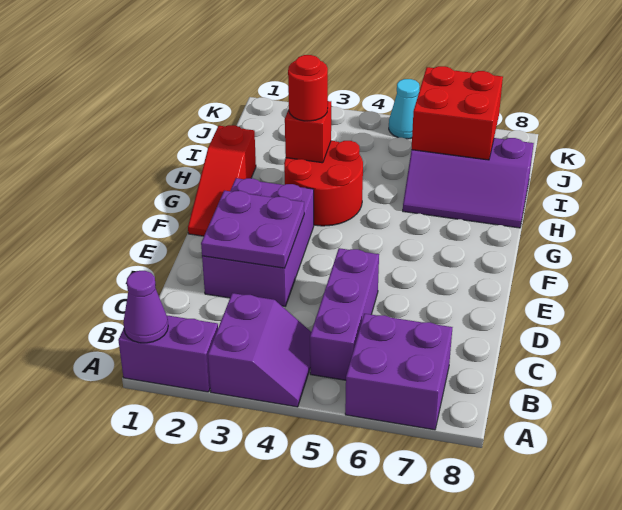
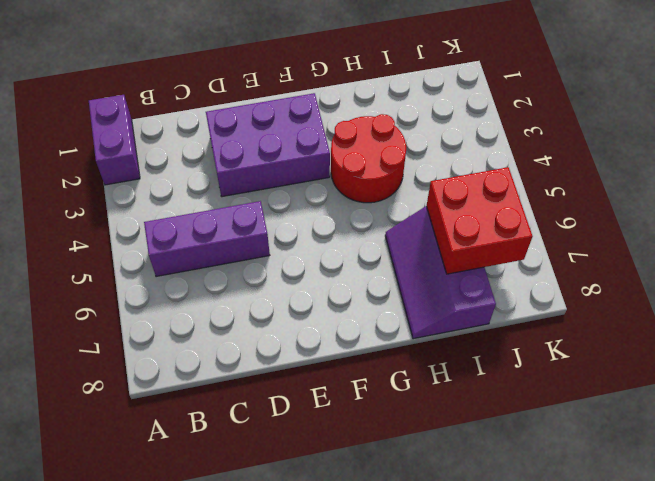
none -> purple slope A3:B4 level 1 top 3
none -> purple brick A6:B7 level 1
none -> red slope F1:H1 level 1 top H

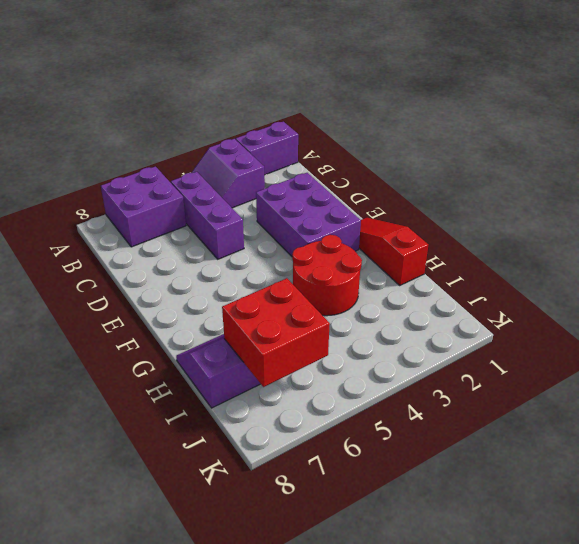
none -> cyan cone K5 level 1
none -> purple cone A1 level 2
none -> purple plate D2:E3 level 2

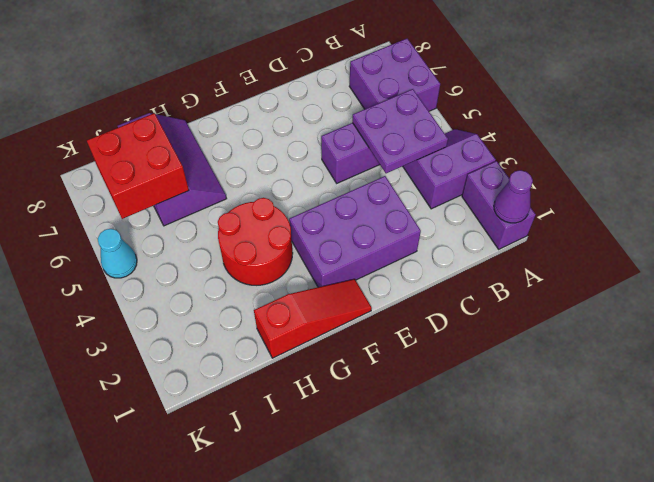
purple plate B4:C5 level 2 -> purple plate D2:E3 level 2
none -> red brick H3 level 2
none -> red round brick H3 level 3

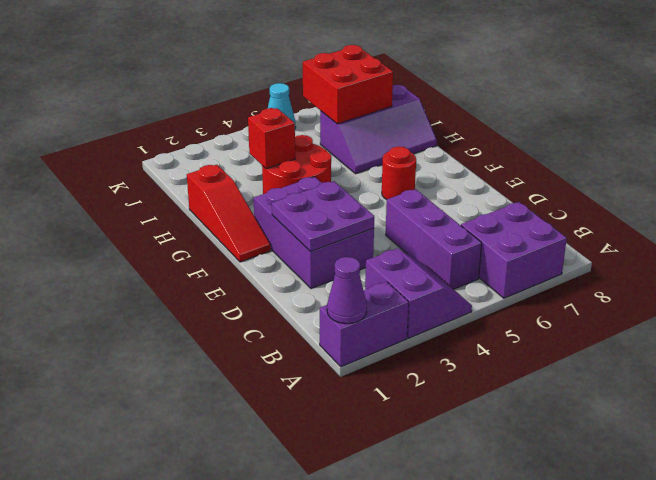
red round brick F6 level 1 -> red round brick H3 level 3

